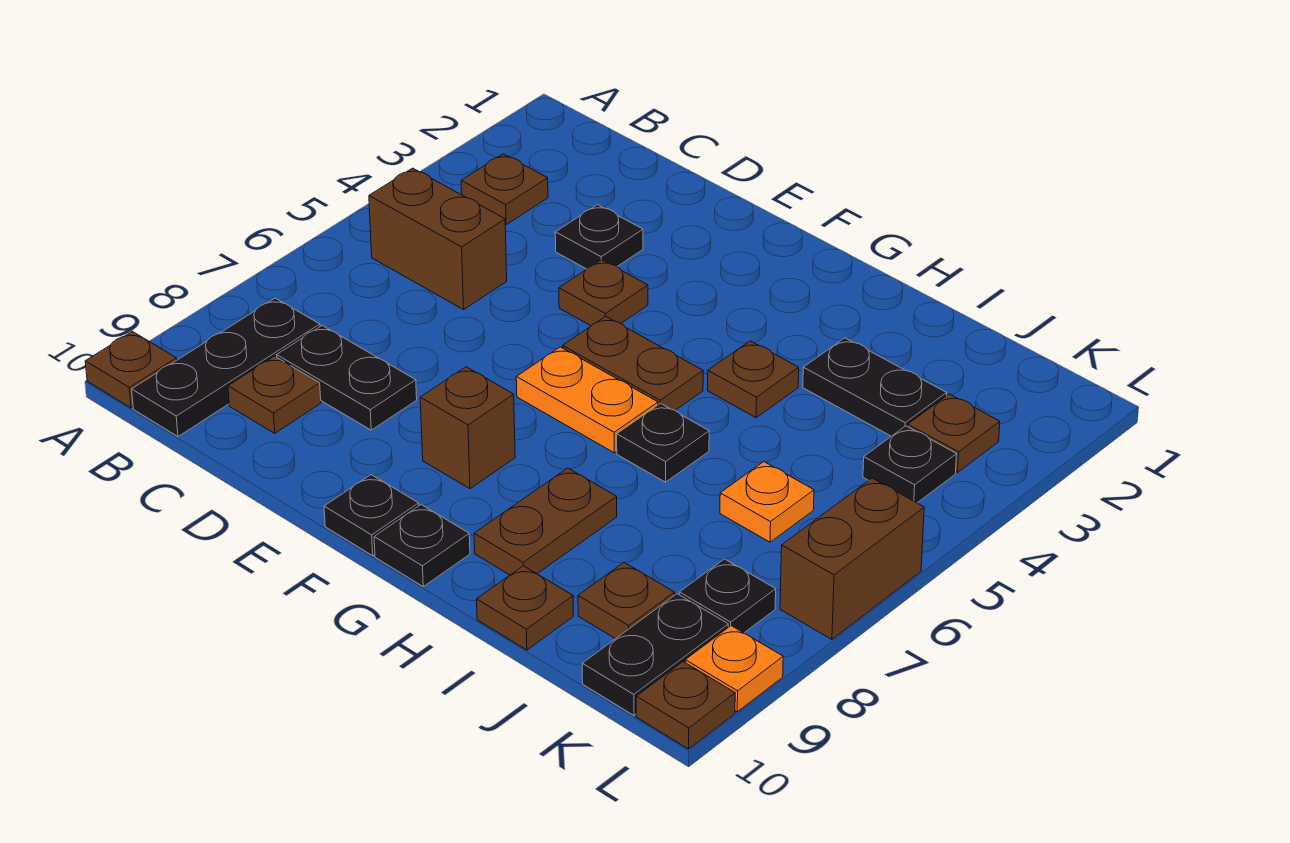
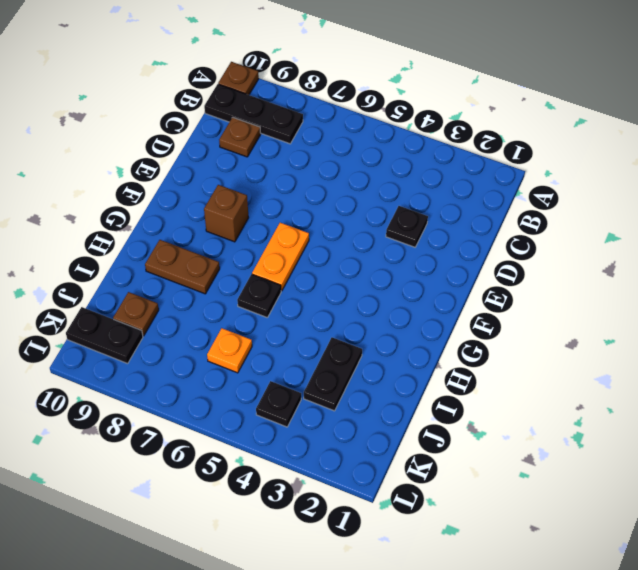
none -> brown plate B3 level 1
none -> brown brick B5:C5 level 1
none -> black plate C8:D8 level 1

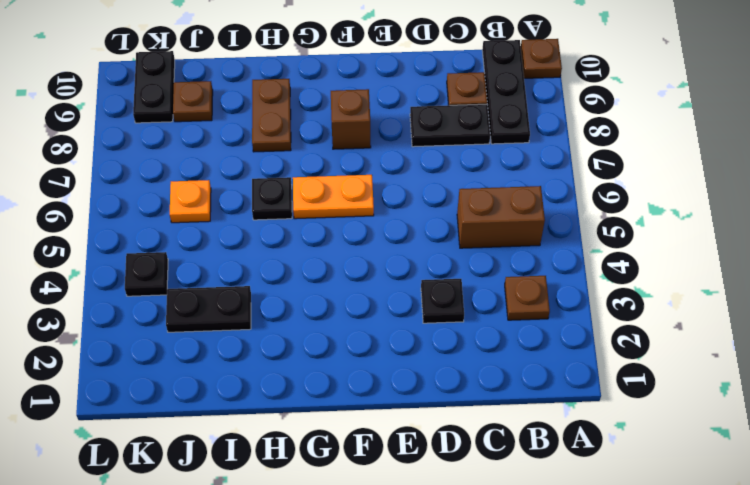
none -> brown plate E4 level 1
none -> brown plate F5:G5 level 1
none -> black plate F10 level 1

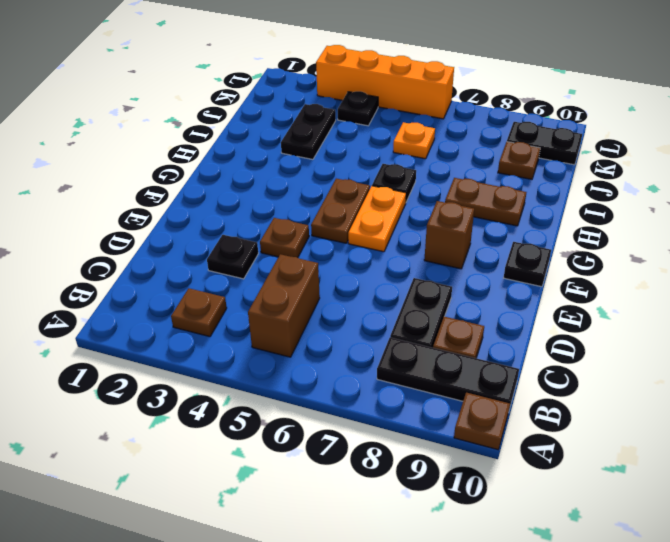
orange brick L3:L6 level 1 -> brown brick L6:L7 level 1
none -> black plate G10 level 1
none -> brown plate H4 level 1
none -> brown plate I10 level 1

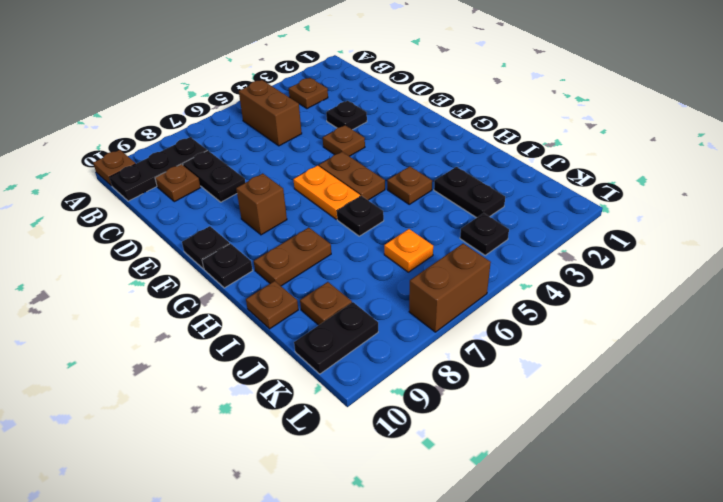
none -> brown plate K3 level 1
none -> black plate K8 level 1
none -> orange plate L9 level 1

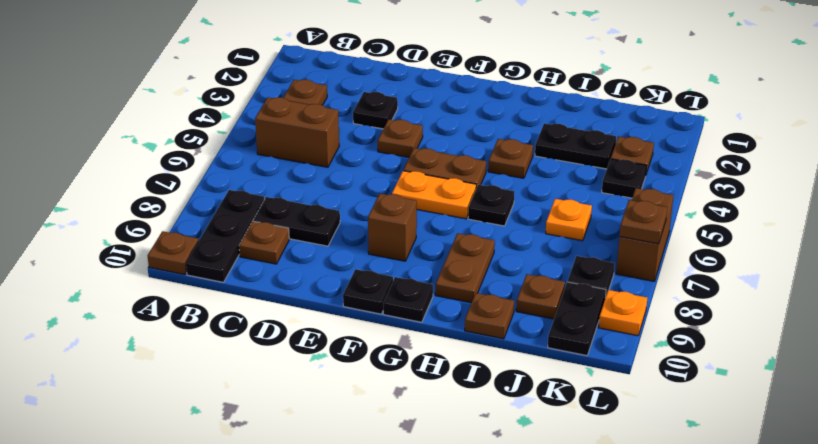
brown plate L7 level 2 -> brown plate L10 level 1

